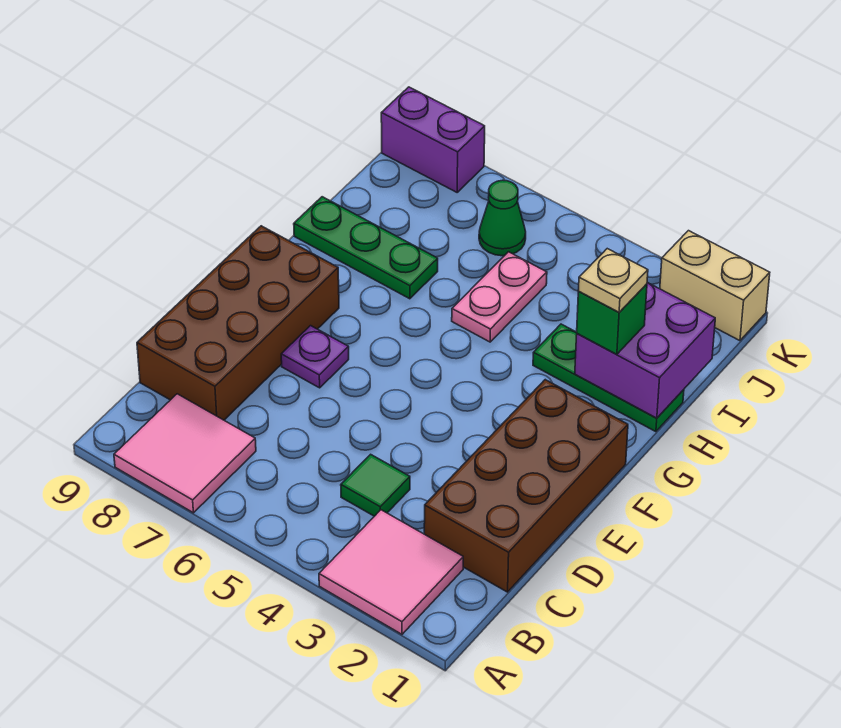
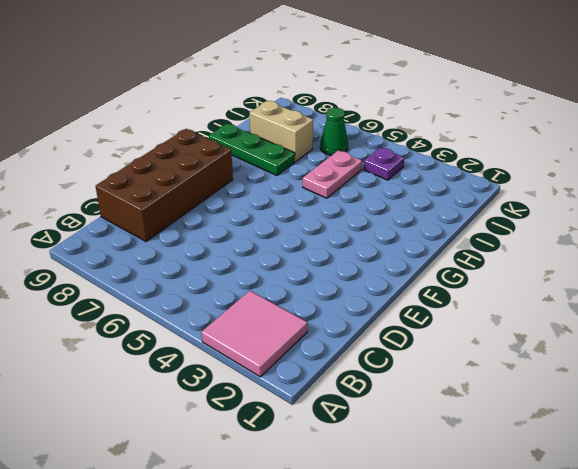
tan brick I7:I8 level 1 -> tan brick K1:K2 level 1
purple plate J4 level 1 -> purple plate E7 level 1
none -> pink tile A7:B8 level 1
none -> brown brick C1:F2 level 1
none -> green tile C4 level 1

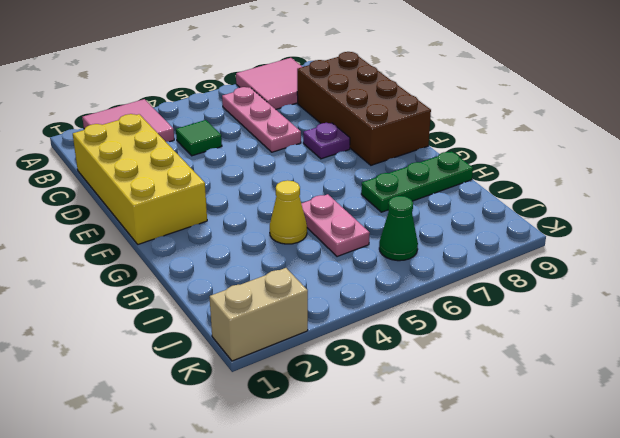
pink plate B6:D6 level 1 -> none
yellow brick C1:F2 level 1 -> brown brick C1:F2 level 1
yellow cone H4 level 1 -> none
none -> green plate H1:H3 level 1
none -> purple brick K8:K9 level 1
none -> purple brick H1:I2 level 2

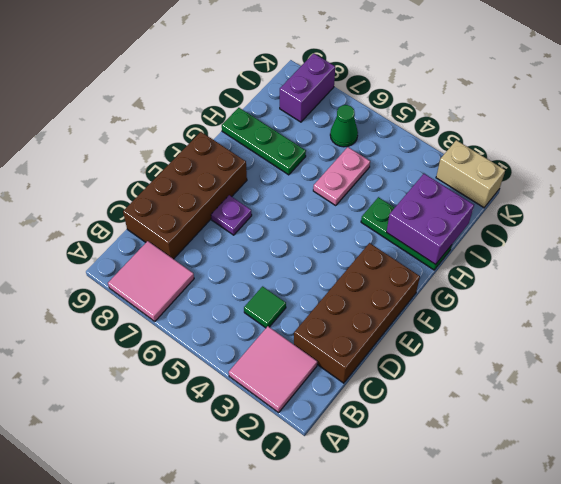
purple brick J8:K8 level 1 -> purple brick K8:K9 level 1
none -> green brick H2 level 3
none -> tan plate H2 level 4

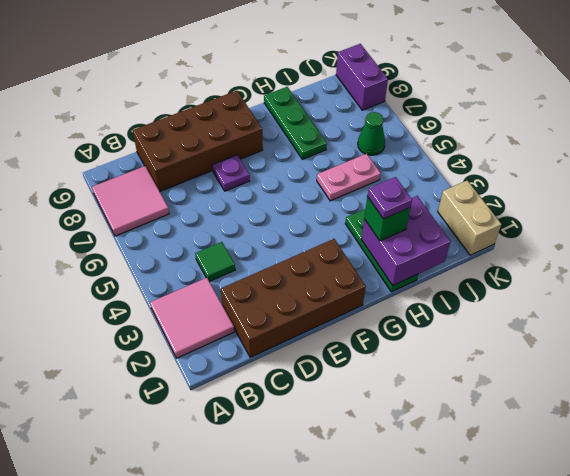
purple plate H2 level 4 -> tan plate H2 level 4

